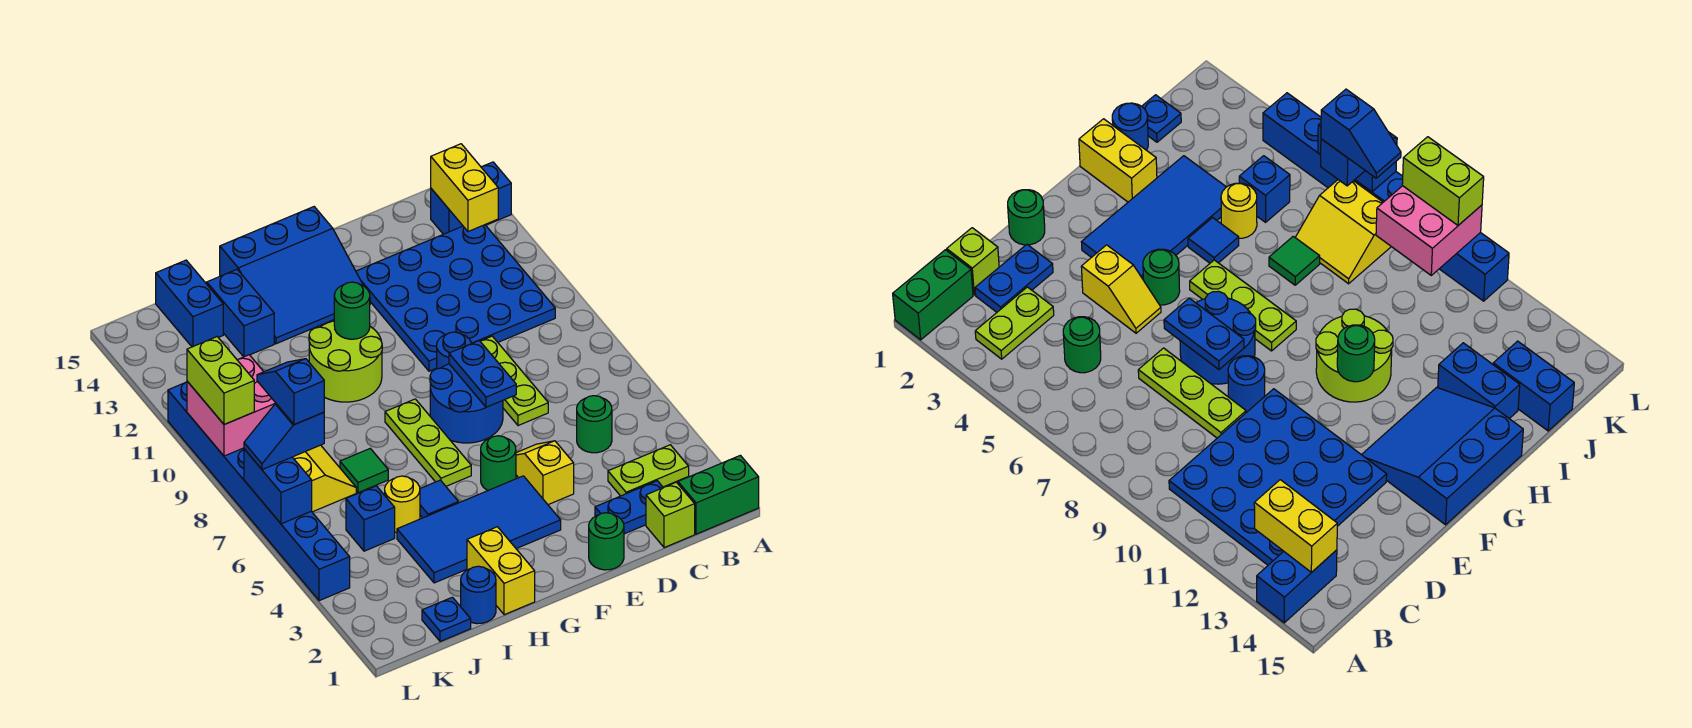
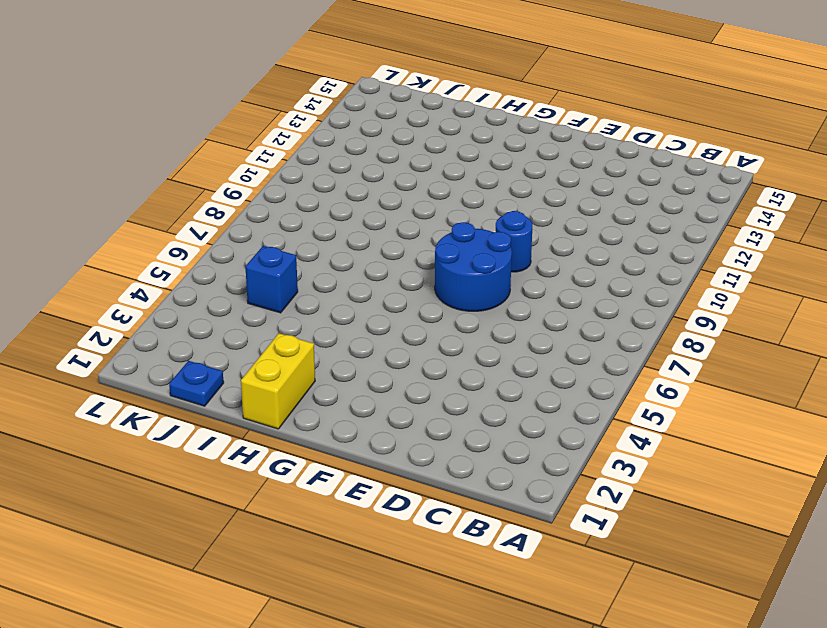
none -> green brick A1:B1 level 1
none -> blue brick A14:B14 level 1
none -> lime plate B3:C3 level 1
none -> blue plate B10:E13 level 1

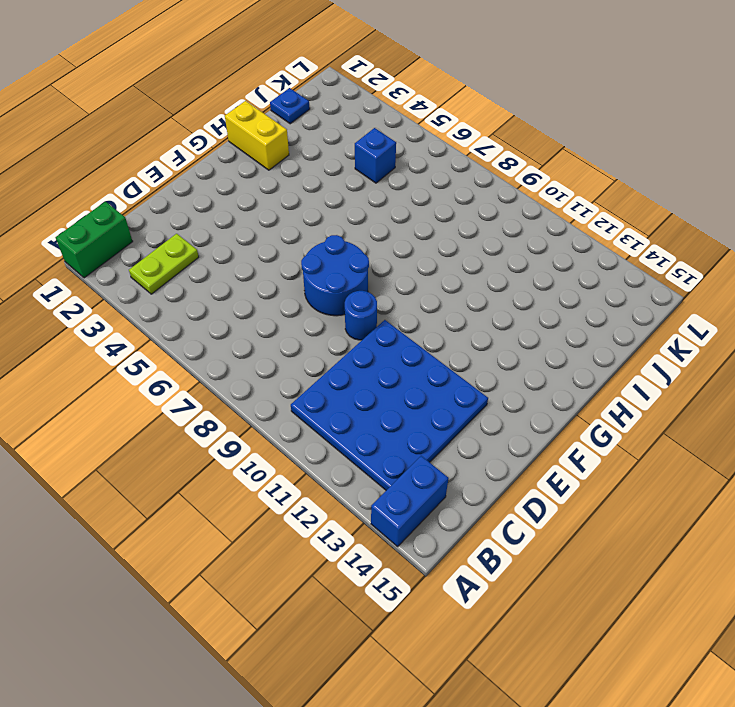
none -> lime brick C1 level 1
none -> blue plate C2:D2 level 1
none -> green round brick C5 level 1
none -> lime plate D7:D9 level 1

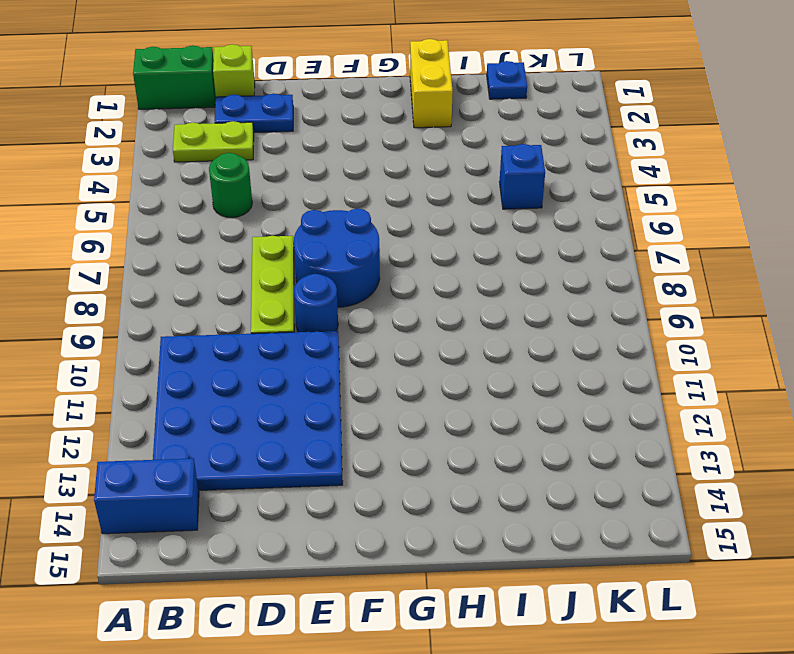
none -> green round brick E1 level 1
none -> yellow slope E4:E5 level 1 top 4
none -> blue tile F3:I4 level 1
none -> green round brick F5 level 1

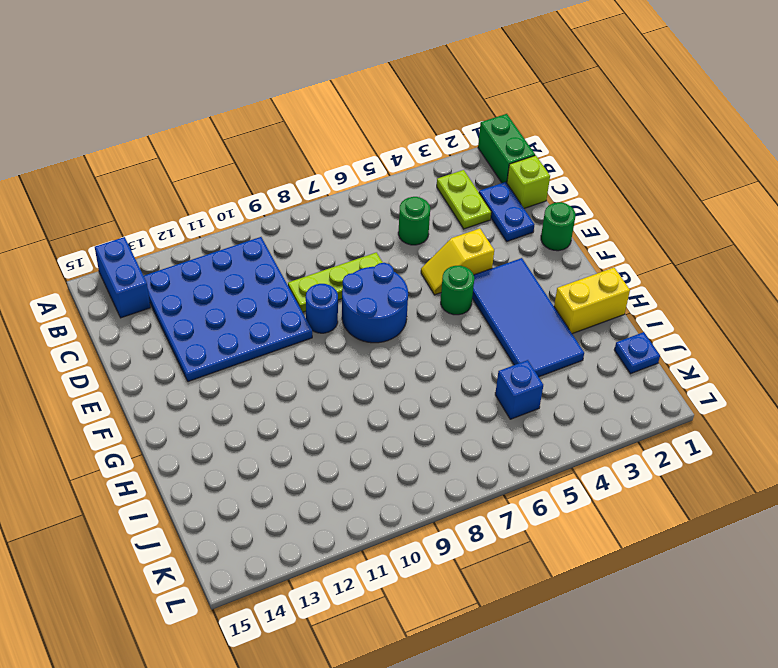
none -> blue slope F13:H15 level 1 top 15
none -> lime plate G6:G8 level 1
none -> lime round brick G10:H11 level 1
none -> blue tile H5 level 1

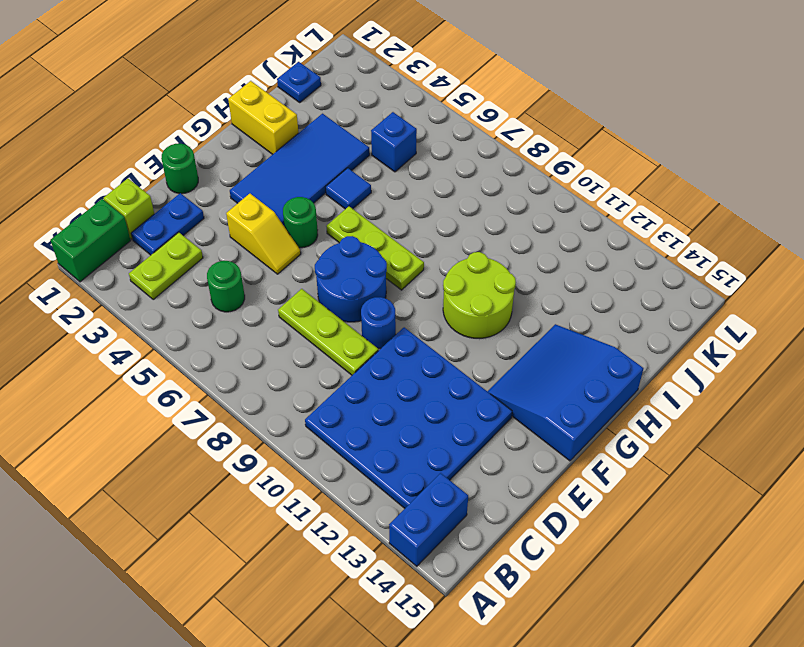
none -> blue round brick I1 level 1
none -> yellow round brick I5 level 1
none -> green tile I7 level 1
none -> blue brick I13:I14 level 1

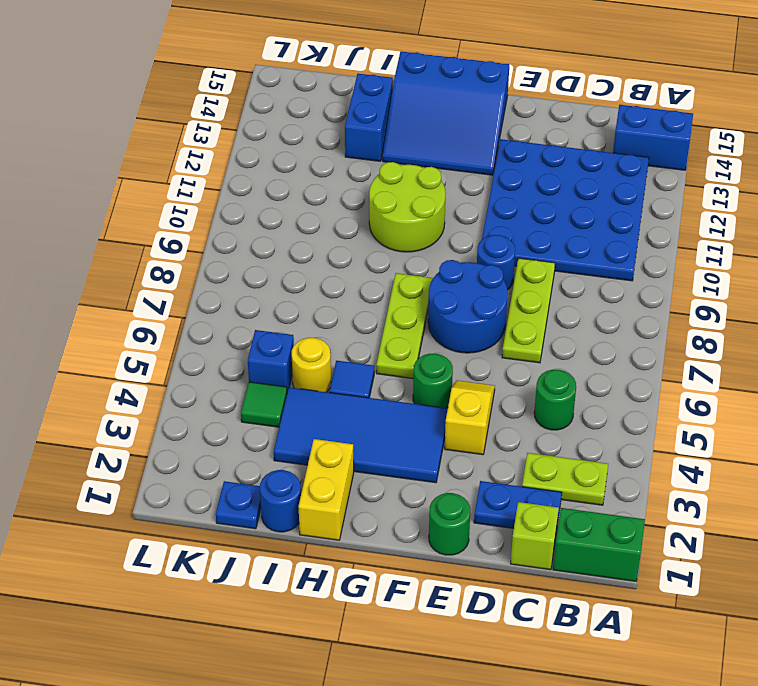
green tile J4 level 1 -> green tile I7 level 1
none -> yellow slope J7:K8 level 1 top K
none -> blue brick J14:J15 level 1
none -> blue brick L4:L11 level 1
none -> yellow brick B13:B14 level 2

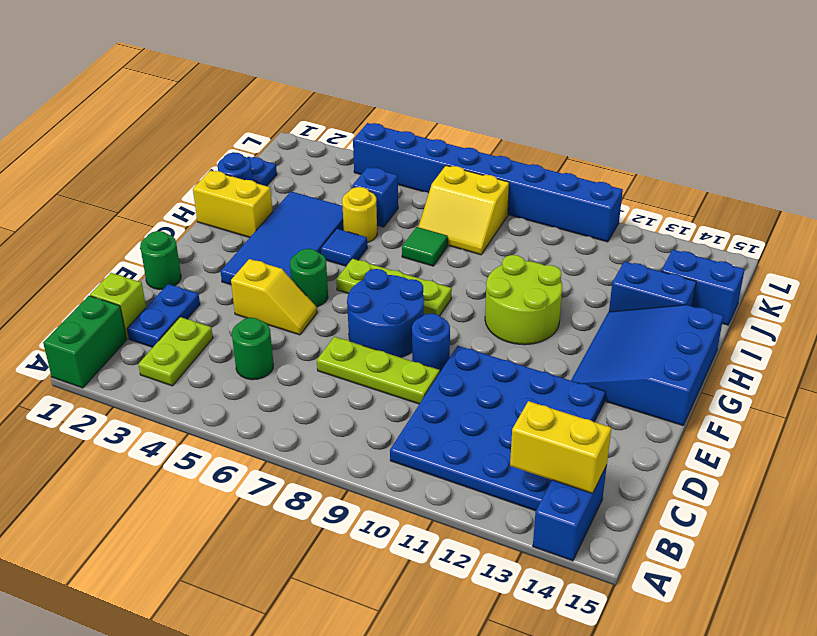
none -> blue plate E7:E8 level 2
none -> green round brick G11 level 2
none -> pink brick K9:L10 level 2
none -> blue brick L6:L7 level 2

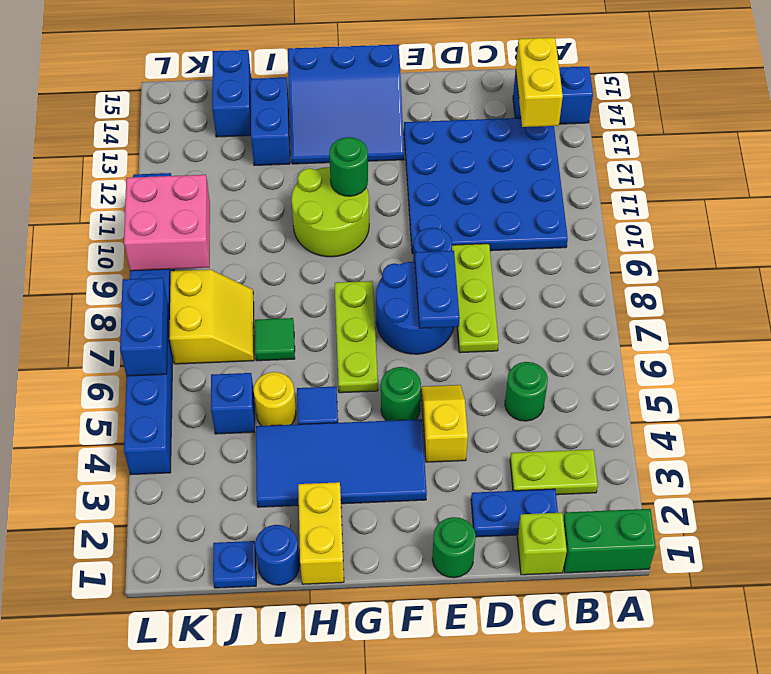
none -> blue slope K7:L7 level 3 top K
none -> lime brick L9:L10 level 3
none -> blue slope K7:K8 level 4 top 7

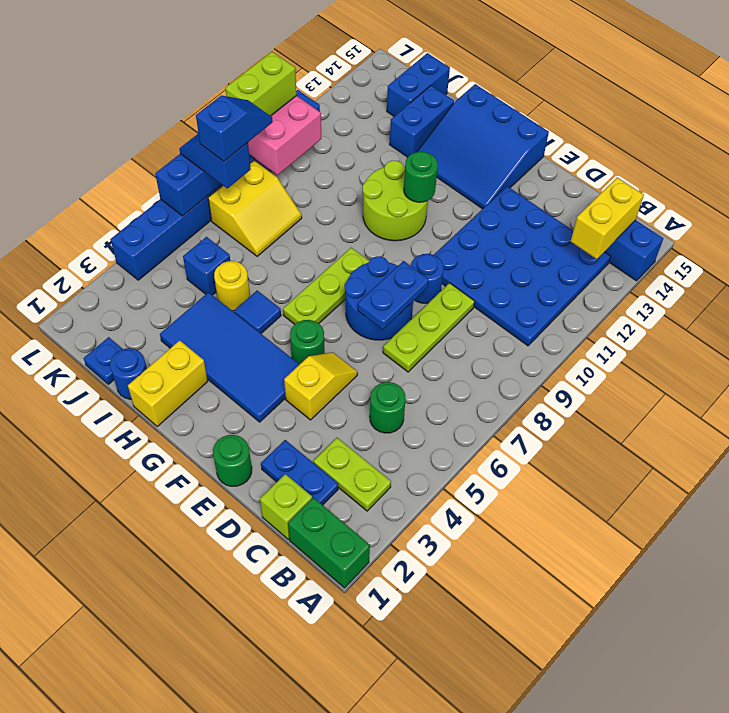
none -> green tile I7 level 1

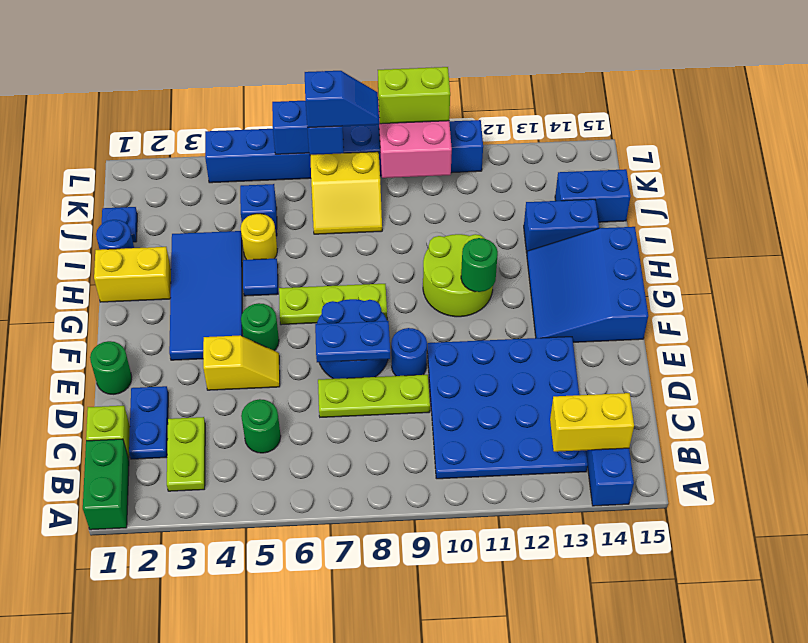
none -> green tile I7 level 1

